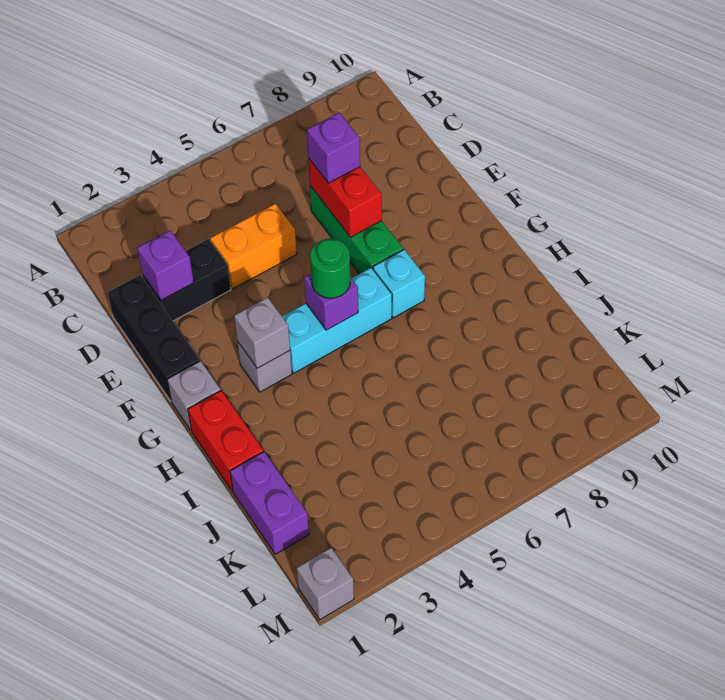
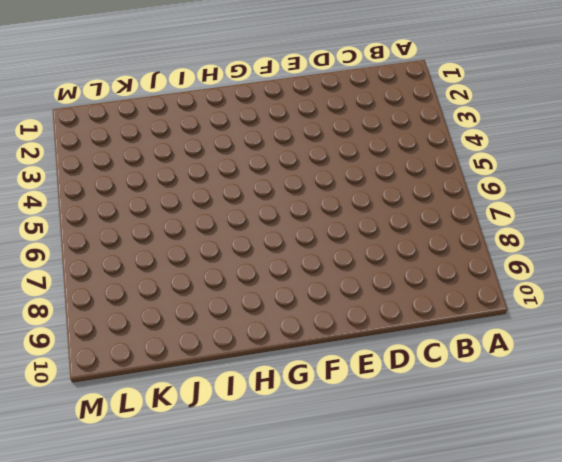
none -> black brick D1:F1 level 1
none -> black brick D2:D3 level 1
none -> orange brick D4:D5 level 1

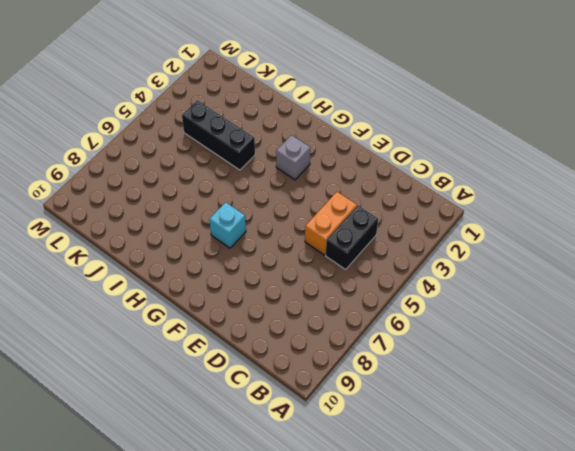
black brick C4:C5 level 1 -> black brick D2:D3 level 1
black brick I4:K4 level 1 -> black brick D1:F1 level 1
none -> green brick D7:F7 level 1
none -> grey brick G1 level 1
none -> cyan brick G4:G6 level 1

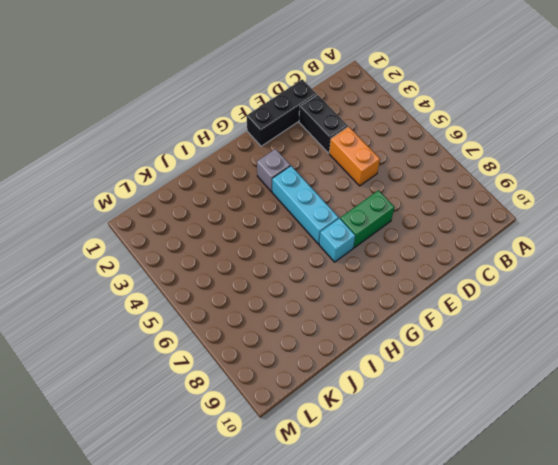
green brick E7:F7 level 1 -> green brick D7:F7 level 1
none -> grey brick G1 level 1
none -> red brick H1:I1 level 1
none -> purple brick J1:K1 level 1

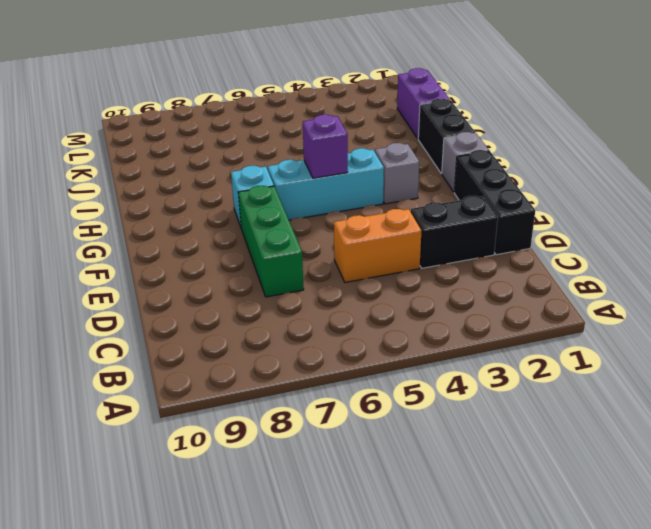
black brick H1:I1 level 1 -> red brick H1:I1 level 1
none -> grey brick M1 level 1
none -> purple brick D2 level 2
none -> red brick D7:E7 level 2

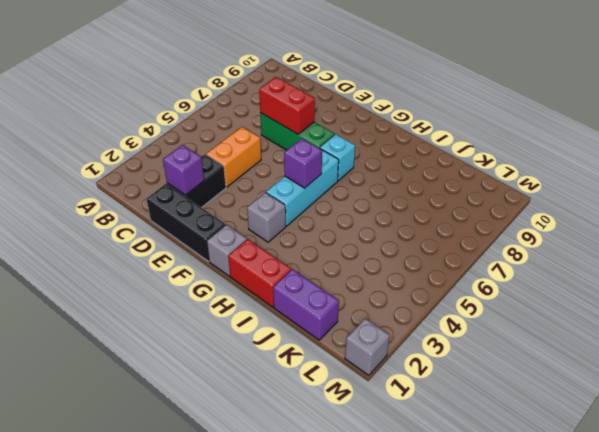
none -> grey brick G3 level 2
none -> purple brick D7 level 3
none -> green round brick G5 level 3

